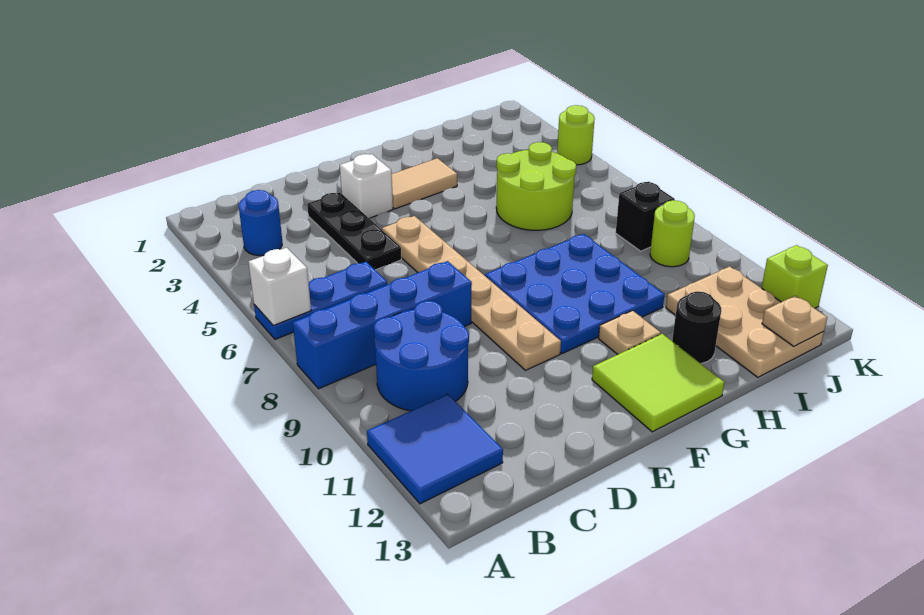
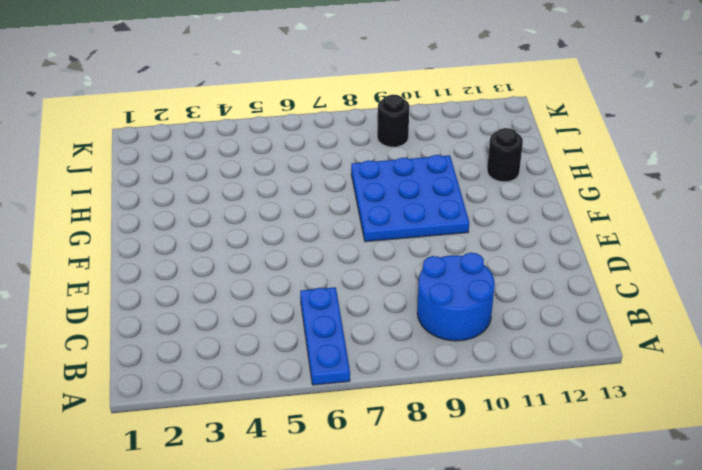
black round brick J9 level 1 -> lime round brick J9 level 1
none -> blue brick A8:D8 level 1
none -> blue tile A11:B12 level 1
none -> blue round brick B3 level 1

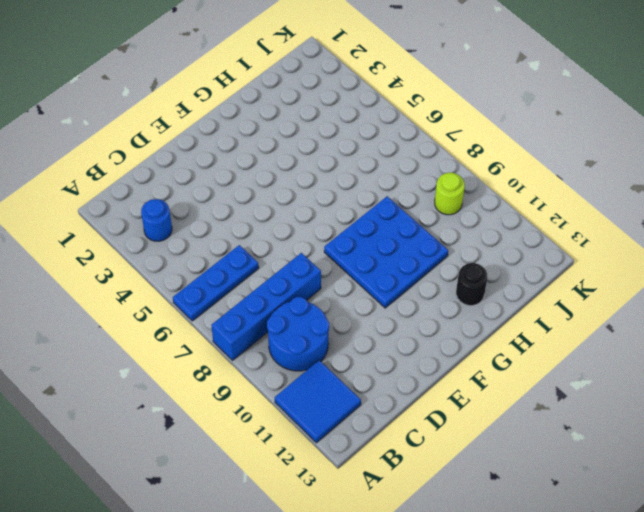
none -> black plate D3:D5 level 1
none -> white brick E3 level 1
none -> tan plate E5:E10 level 1

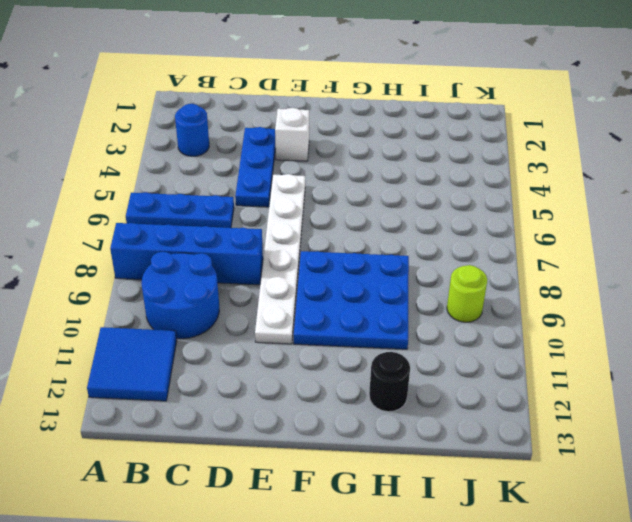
blue plate D3:D5 level 1 -> black plate D3:D5 level 1
white plate E5:E10 level 1 -> tan plate E5:E10 level 1
none -> tan tile F3:G3 level 1
none -> lime tile F12:G13 level 1
none -> tan plate G11 level 1

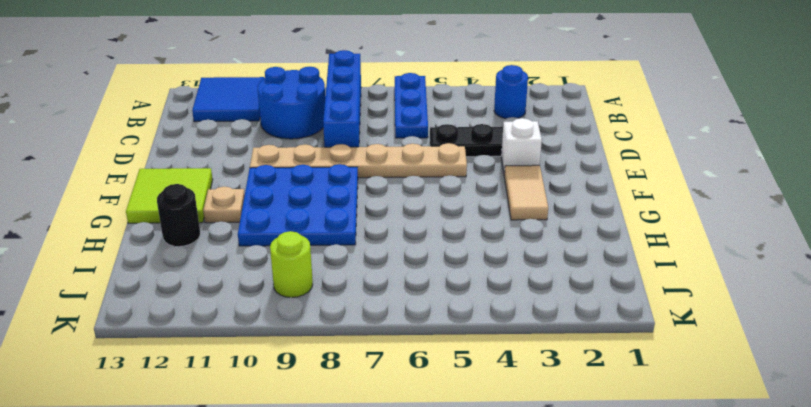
none -> lime round brick H5:I6 level 1
none -> tan plate I11:J13 level 1
none -> black brick J8 level 1

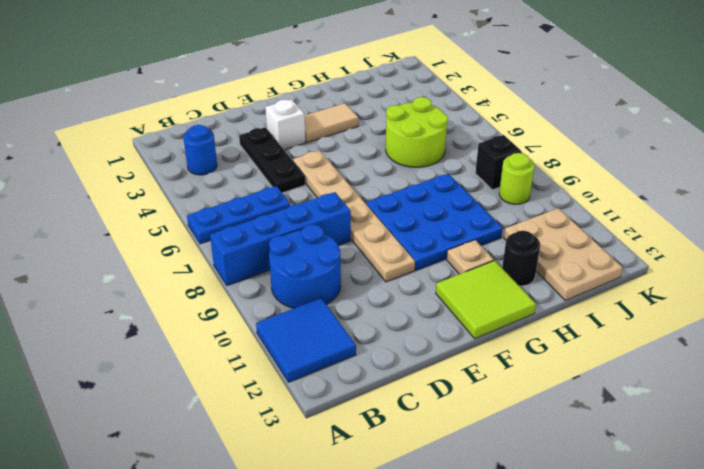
none -> lime round brick K4 level 1
none -> lime brick K12 level 1
none -> white brick A6 level 2

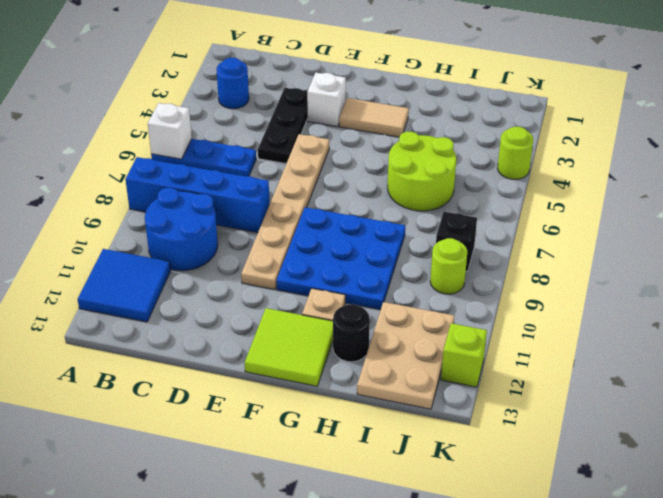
none -> tan plate J13 level 2

